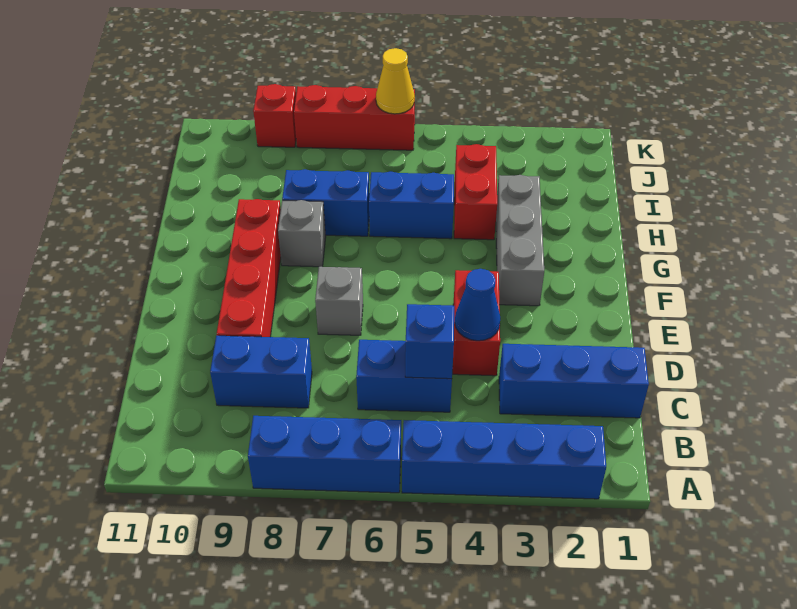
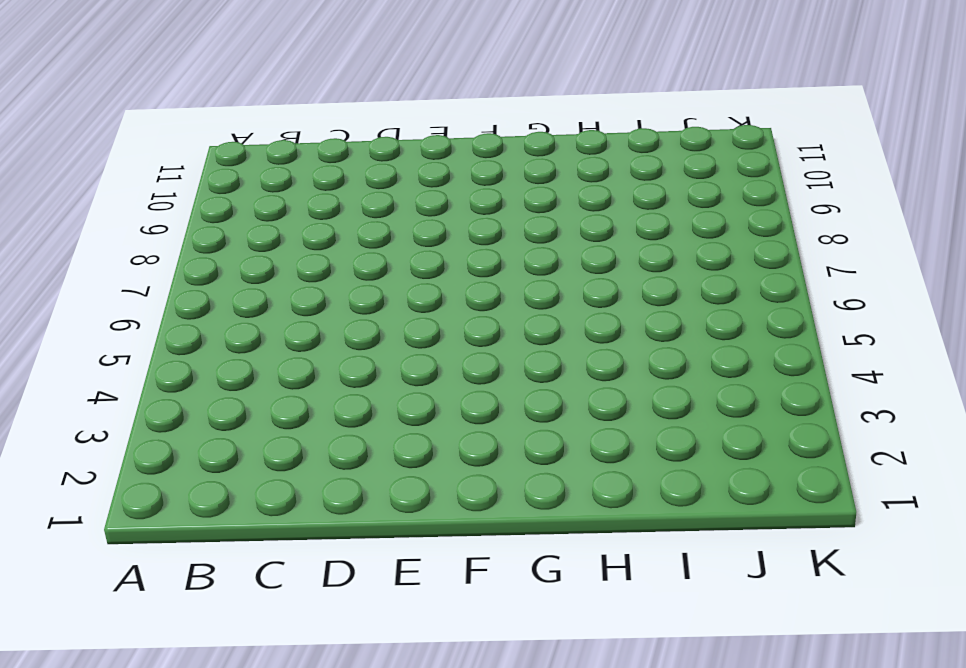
none -> blue brick A2:A5 level 1
none -> blue brick A6:A8 level 1
none -> blue brick C1:C3 level 1

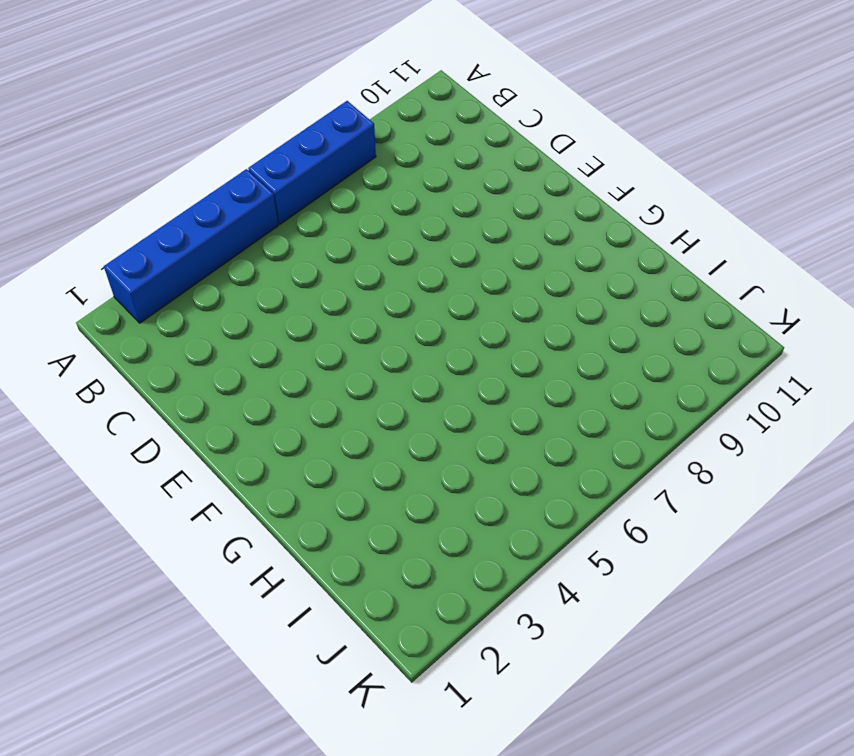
none -> blue brick C1:C3 level 1
none -> blue brick C5:C6 level 1
none -> blue brick C8:C9 level 1

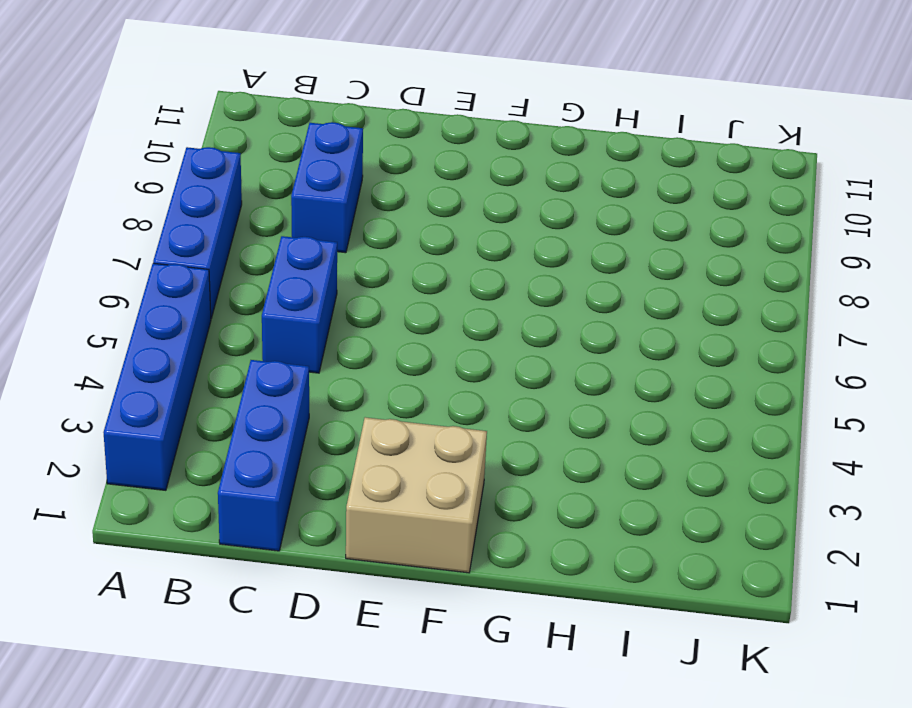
tan brick E1:F2 level 1 -> none
none -> red brick D4:E4 level 1
none -> red brick D9:G9 level 1
none -> grey brick E7 level 1

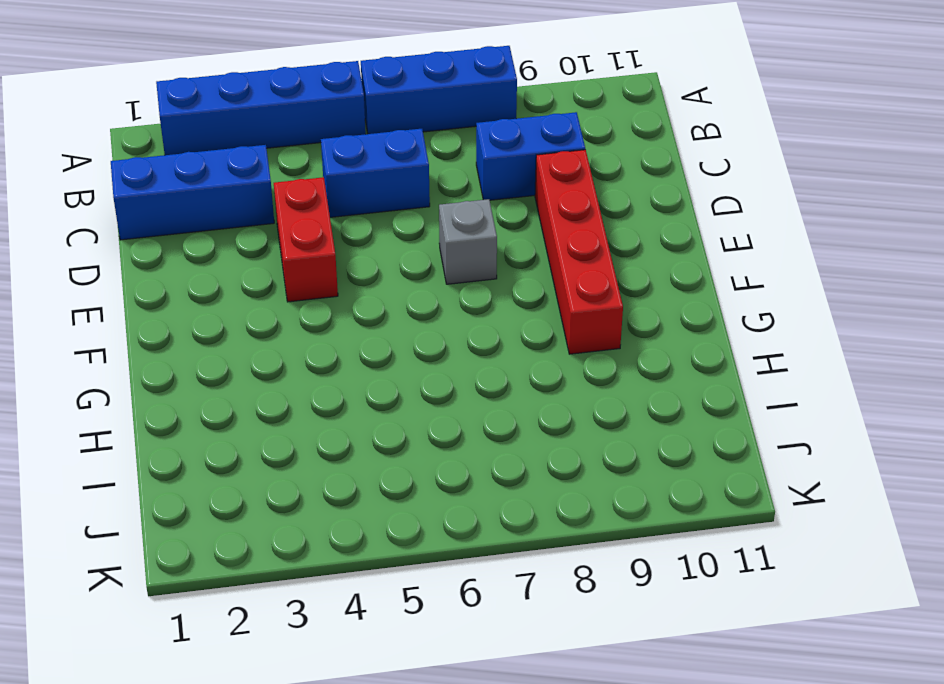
none -> grey brick F3:H3 level 1
none -> grey brick G8 level 1
none -> red brick H4:I4 level 1

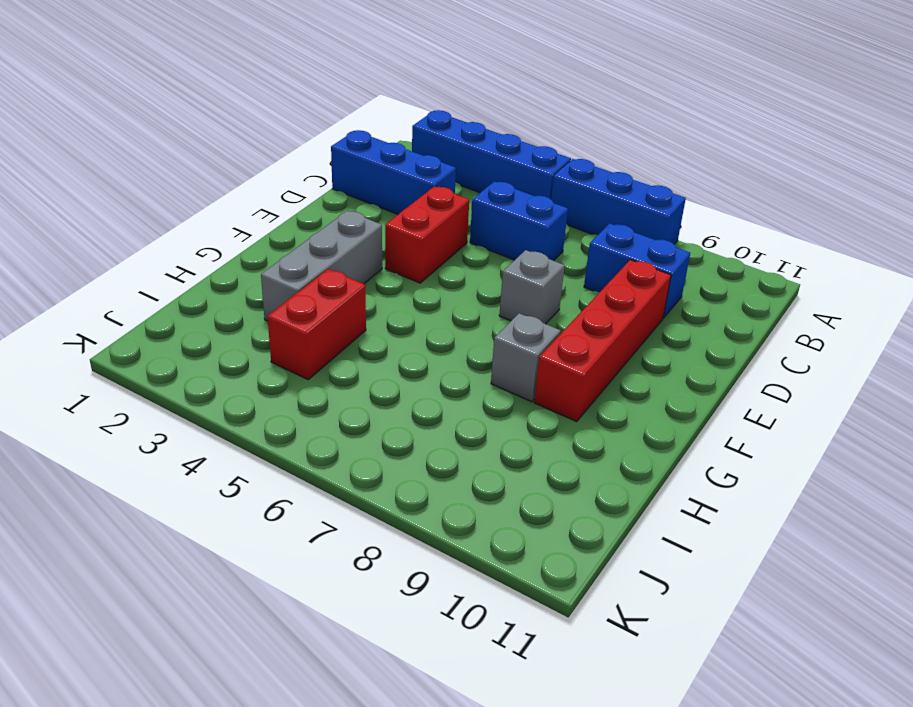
none -> blue brick H5:H6 level 1
none -> blue brick H7:H8 level 1
none -> red brick K6:K8 level 1

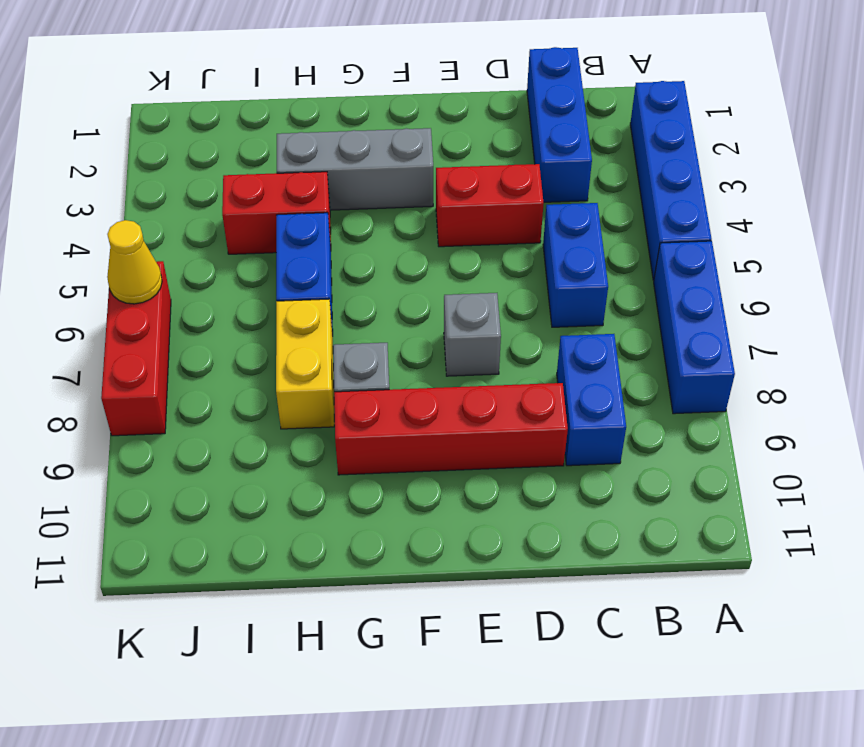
yellow brick H7:H8 level 1 -> blue brick H7:H8 level 1
none -> red brick K9 level 1
none -> blue brick C5 level 2
none -> blue cone D4 level 2

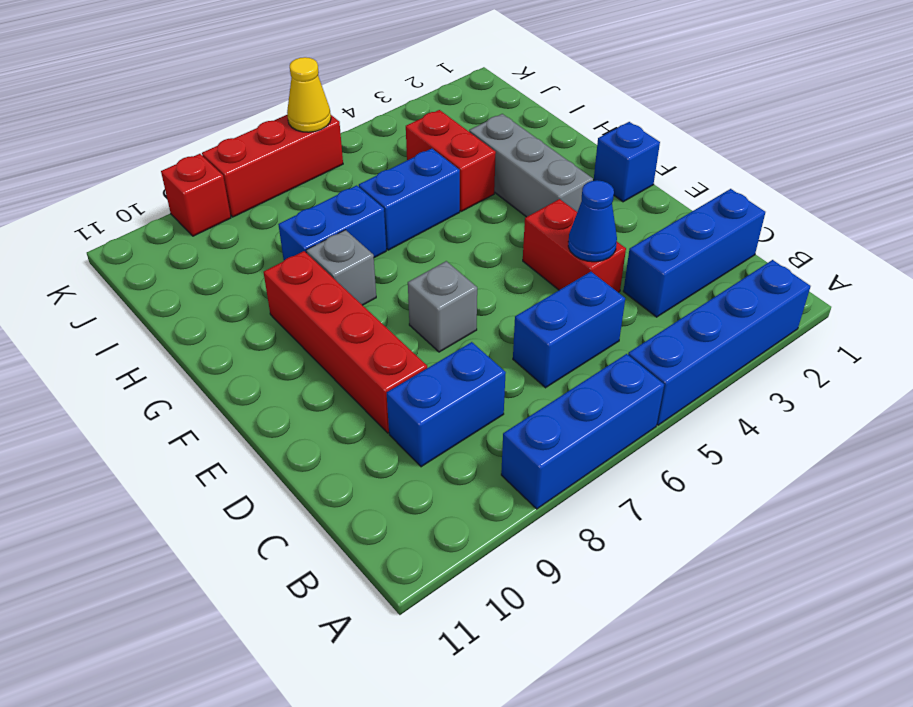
blue brick F1 level 1 -> blue brick C5 level 2

